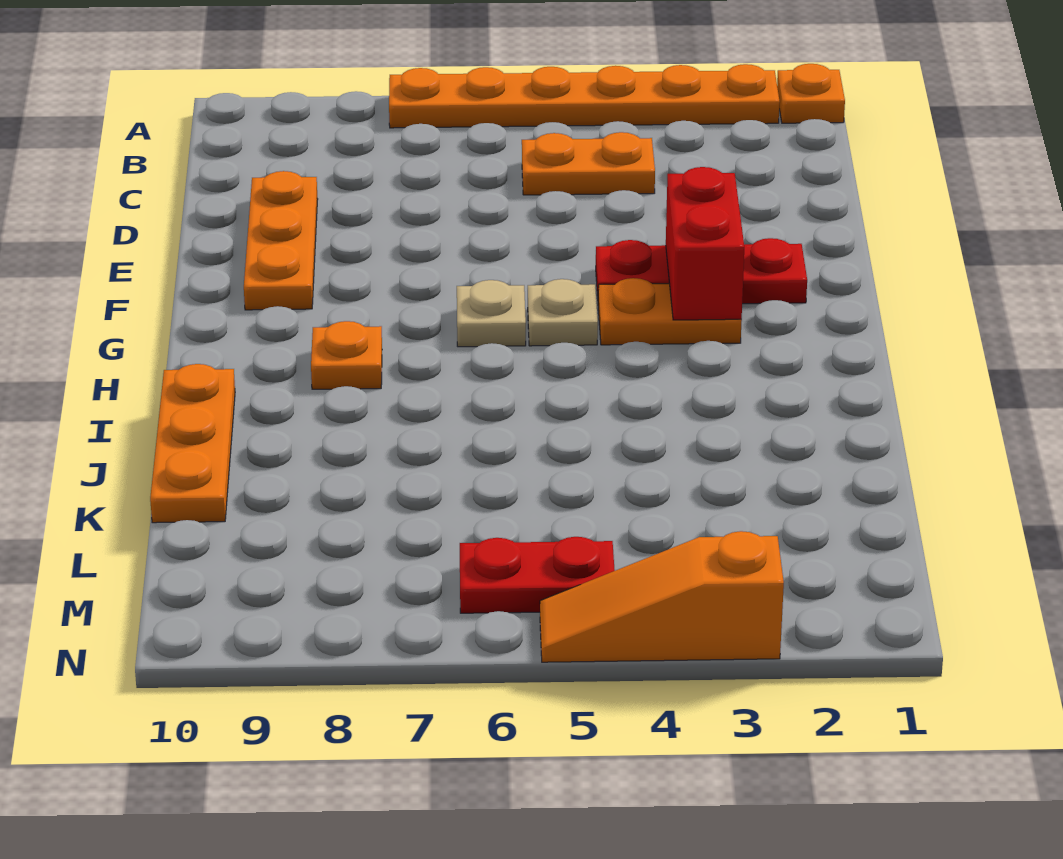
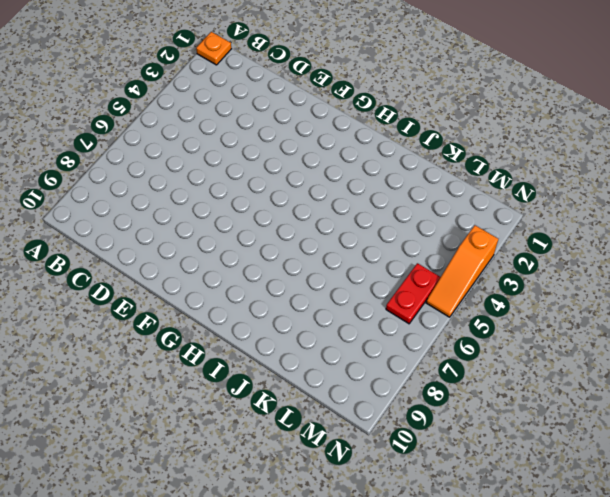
none -> orange plate A2:A7 level 1
none -> orange plate C4:C5 level 1
none -> orange plate D9:F9 level 1

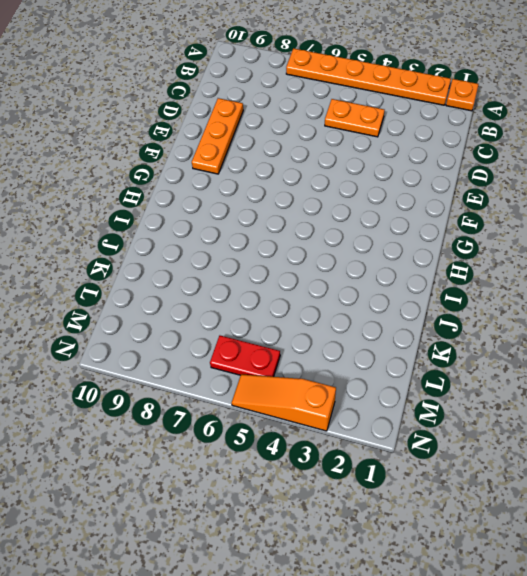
none -> red plate F2:F4 level 1
none -> orange plate G3:G4 level 1
none -> tan plate G5 level 1

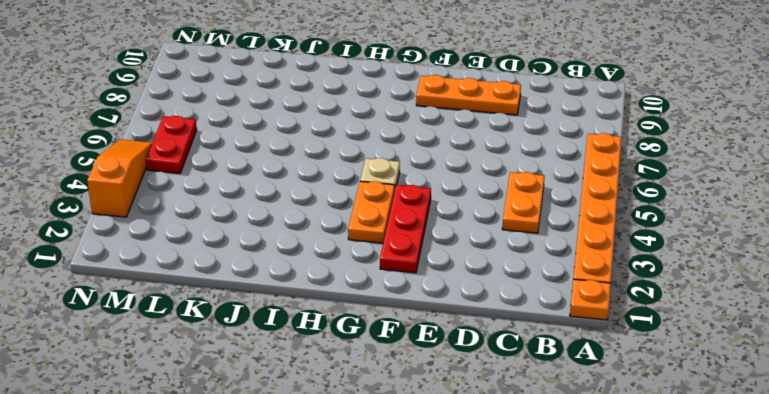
none -> tan plate G6 level 1
none -> orange plate H8 level 1
none -> orange plate I10:K10 level 1

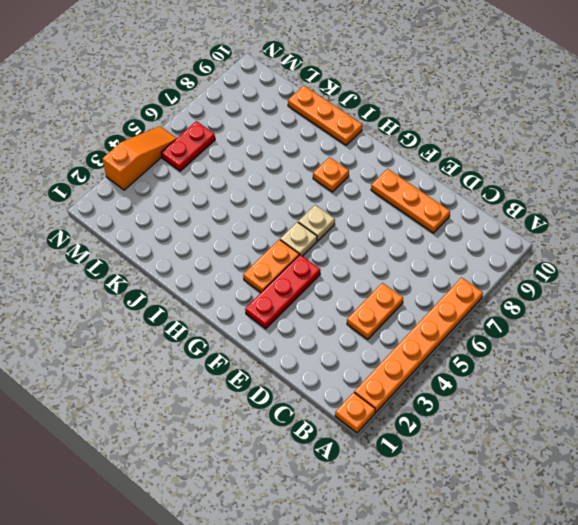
none -> red brick F3:G3 level 2

